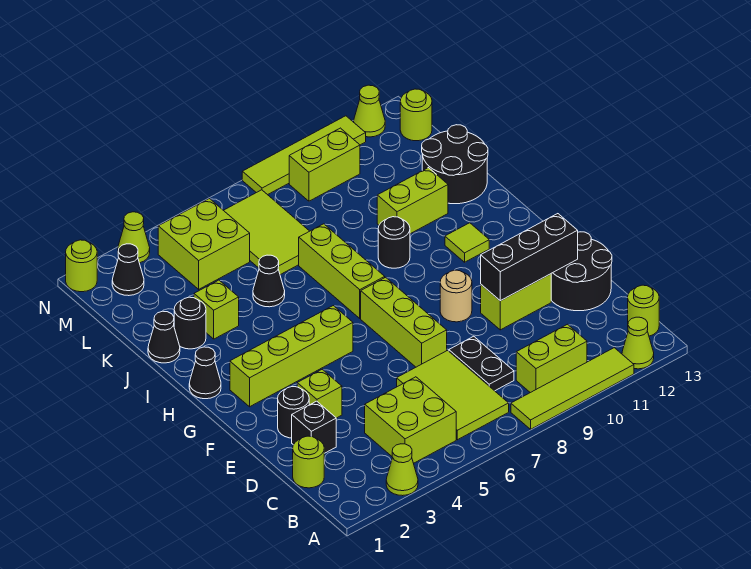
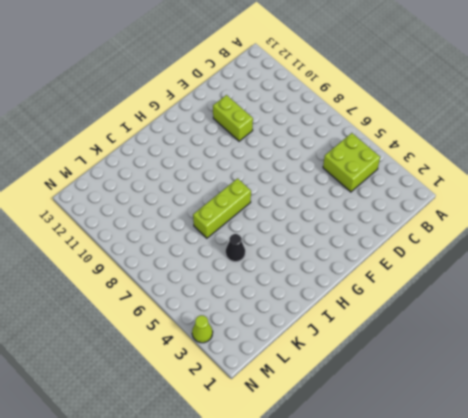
none -> lime cone A3 level 1
none -> lime tile A8:A11 level 1
none -> lime cone A12 level 1
none -> lime tile B6:D7 level 1

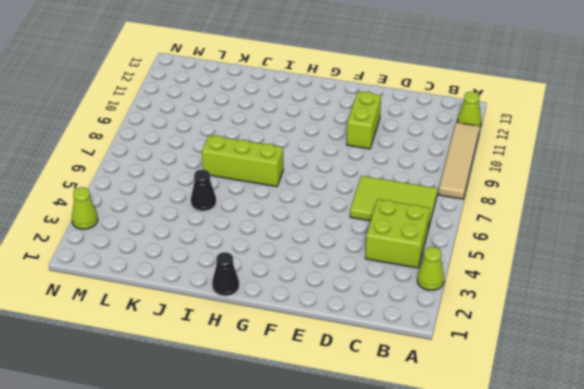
tan tile A8:A11 level 1 -> lime tile A8:A11 level 1
none -> lime brick B9:B10 level 1
none -> lime round brick B13 level 1
none -> lime round brick C1 level 1
none -> black plate C8:D8 level 1

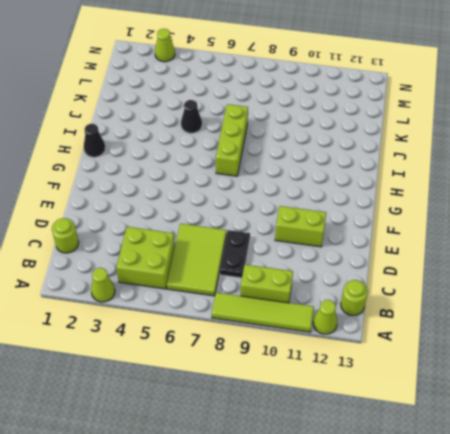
none -> black brick D2 level 1
none -> black round brick D12:E13 level 1
none -> black round brick E2 level 1
none -> lime brick E3 level 1

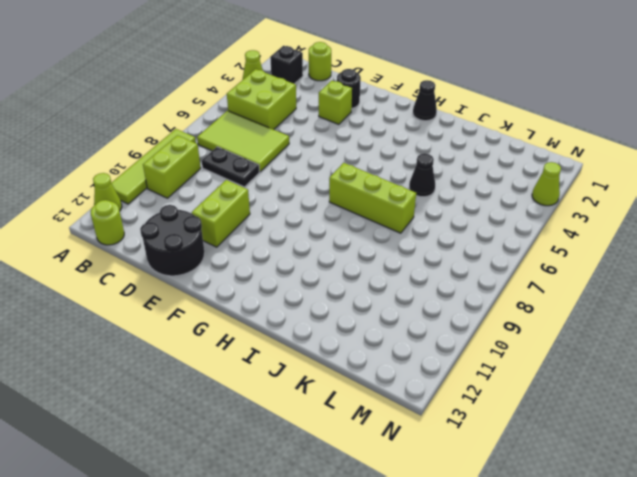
black brick B2 level 1 -> black brick D2 level 1
none -> lime brick E7:G7 level 1
none -> tan round brick F9 level 1
none -> lime brick G2:G5 level 1
none -> lime tile H11 level 1

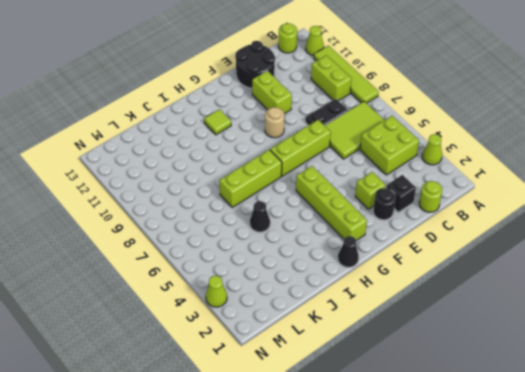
none -> black round brick I9 level 1
none -> black cone J1 level 1
none -> black round brick J2 level 1
none -> lime brick J3 level 1

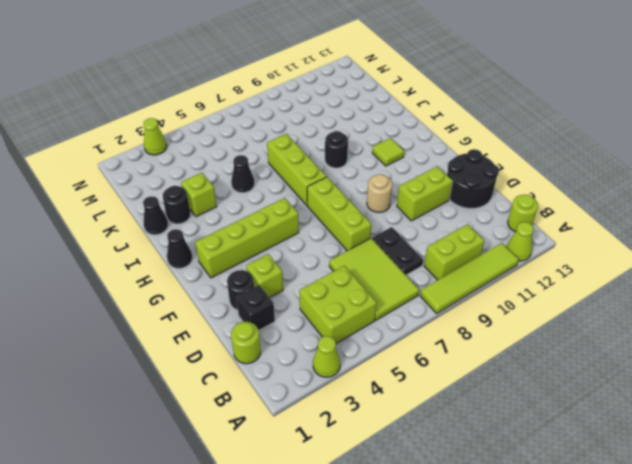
none -> lime brick J10:J11 level 1
none -> black round brick J12:K13 level 1
none -> lime tile K6:M7 level 1
none -> lime brick L4:M5 level 1

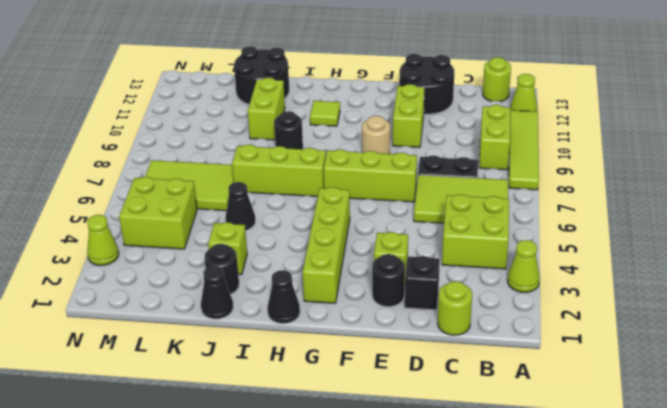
none -> black cone M2 level 1
none -> lime brick M9:M10 level 1
none -> lime round brick M13 level 1
none -> lime round brick N1 level 1

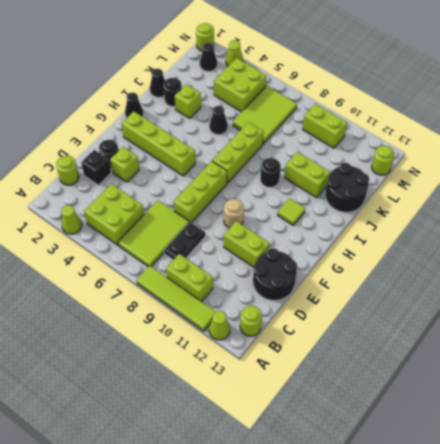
none -> lime tile N8:N11 level 1
none -> lime cone N12 level 1
none -> black brick E10:E12 level 2

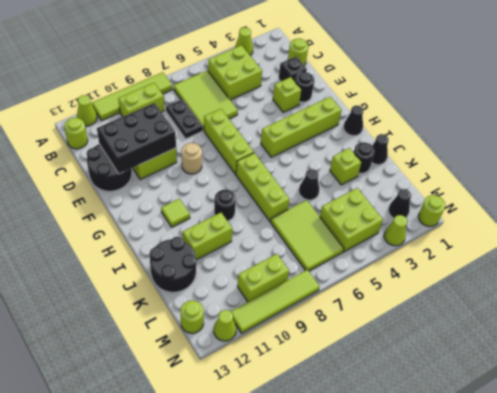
black brick D10:E12 level 2 -> black brick E10:E12 level 2

